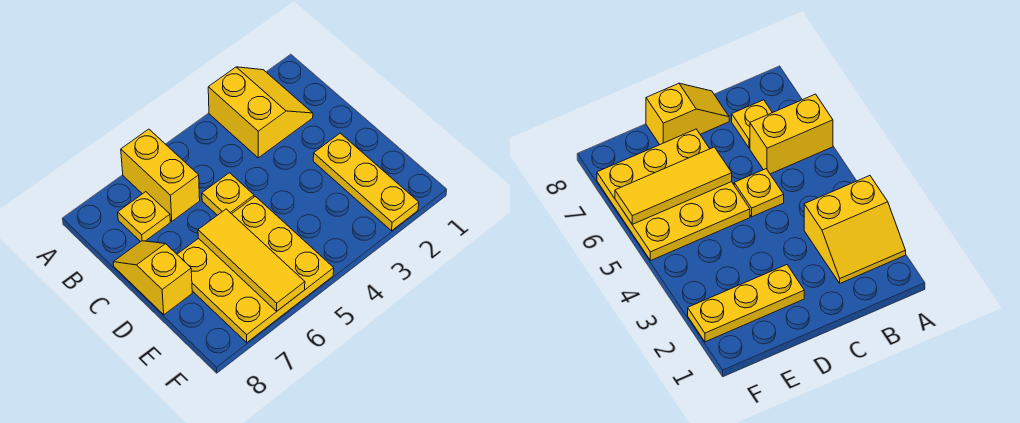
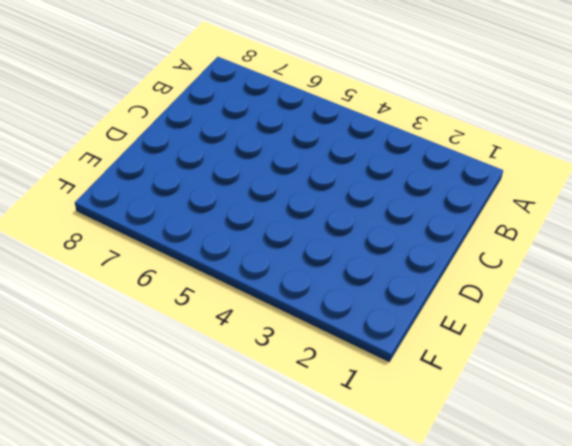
none -> yellow slope A2:B3 level 1 top 3
none -> yellow brick A6:B6 level 1

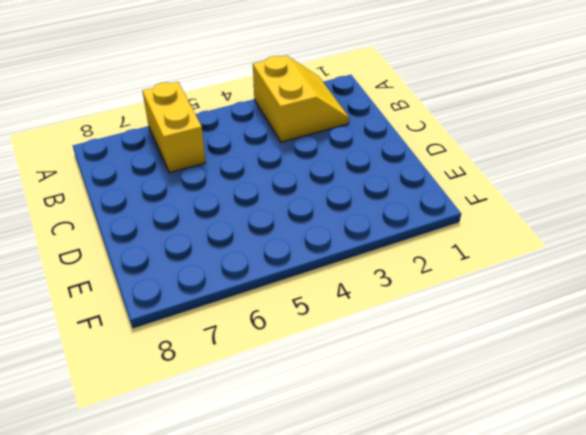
none -> yellow plate B7 level 1
none -> yellow plate C5 level 1

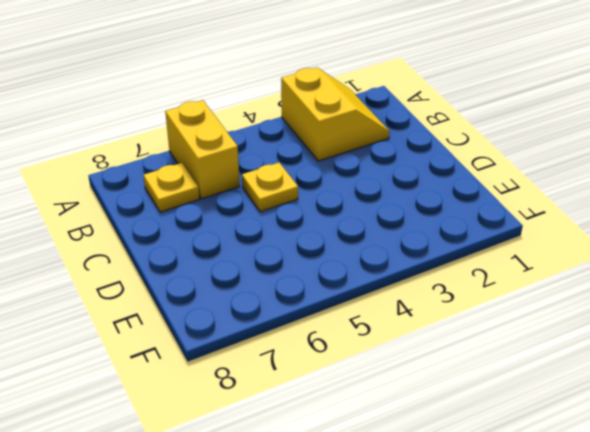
none -> yellow slope C8:D8 level 1 top D
none -> yellow plate D2:F2 level 1

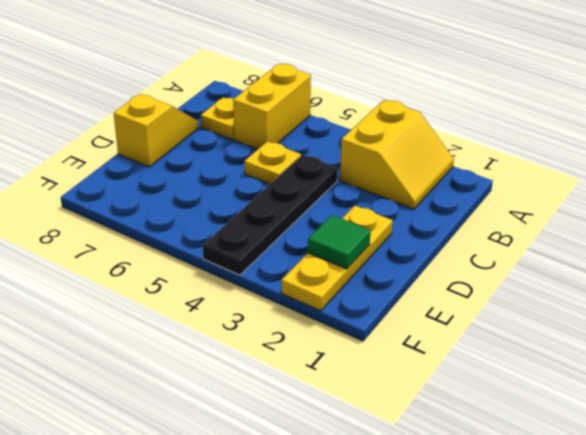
black plate C4:F4 level 1 -> none
green tile E2 level 2 -> none
none -> yellow plate D5:F7 level 1
none -> yellow tile D6:F6 level 2

